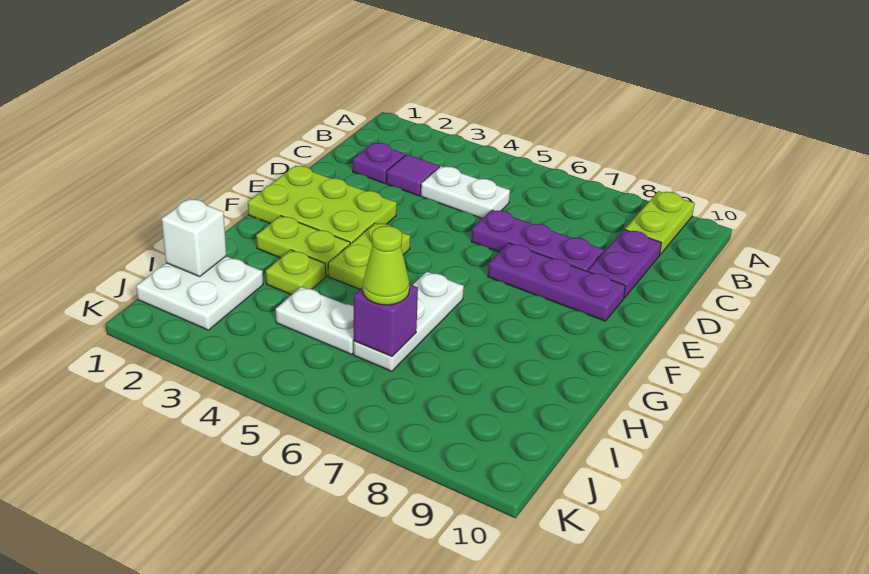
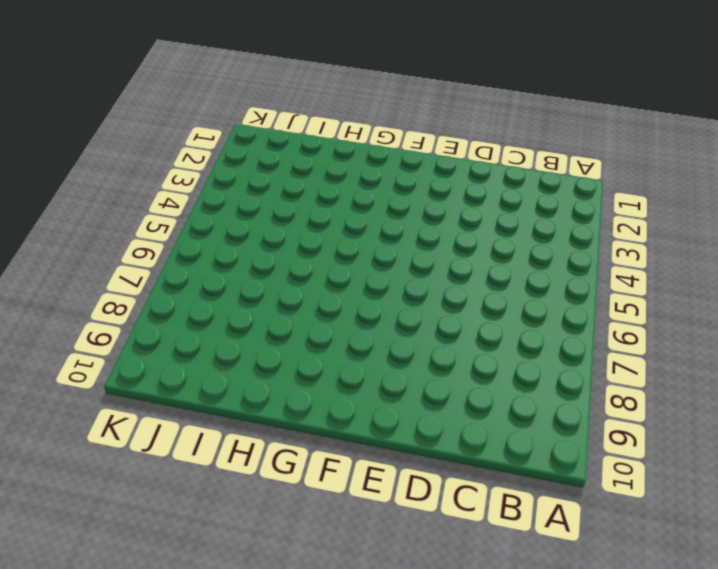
none -> lime plate A9:B9 level 1
none -> purple plate C2 level 1
none -> purple tile C3 level 1

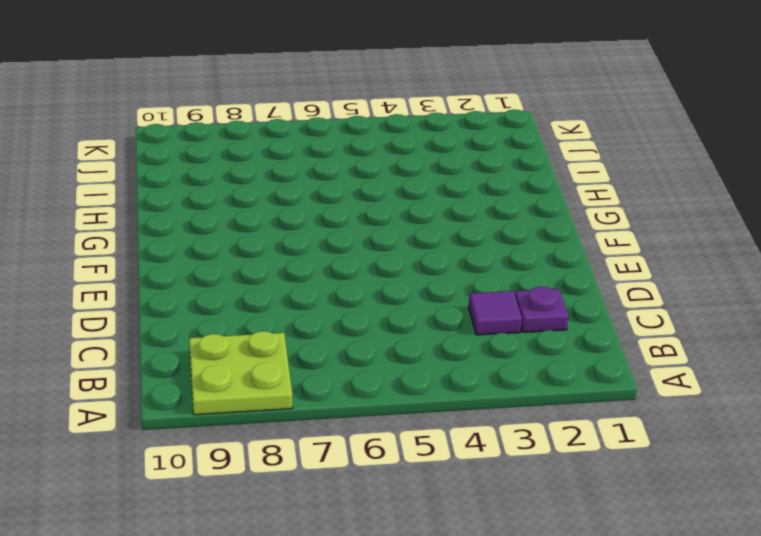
lime plate A8:B9 level 1 -> lime plate A9:B9 level 1
none -> white plate C4:C5 level 1
none -> purple plate C9:D9 level 1
none -> purple plate D6:D8 level 1

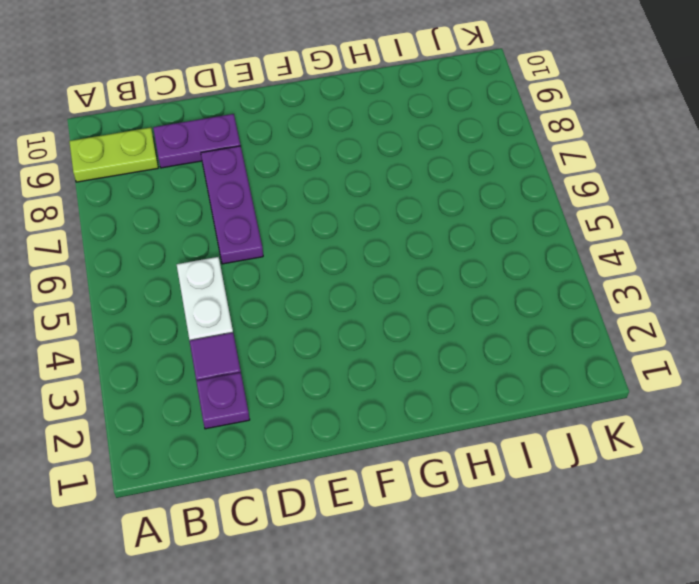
none -> lime plate E1:F3 level 1
none -> purple plate E7:E9 level 1
none -> lime plate F4:G4 level 1

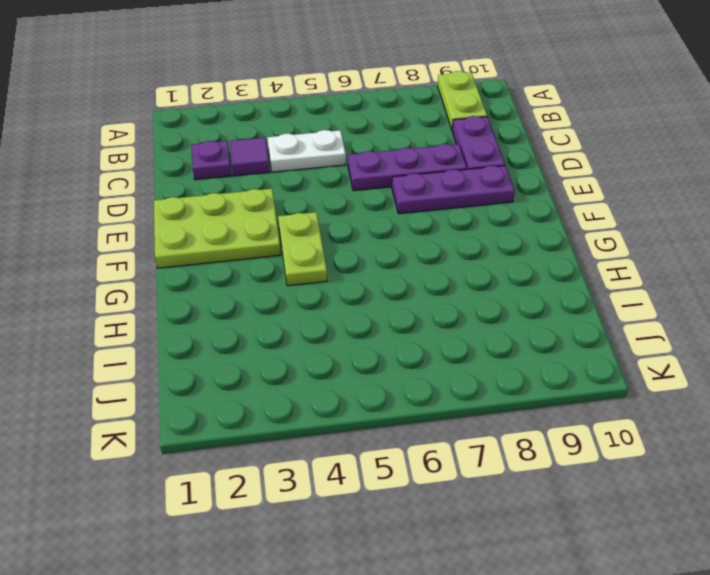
none -> lime plate G2:G3 level 1
none -> white plate G6:I6 level 1
none -> lime plate H3 level 1

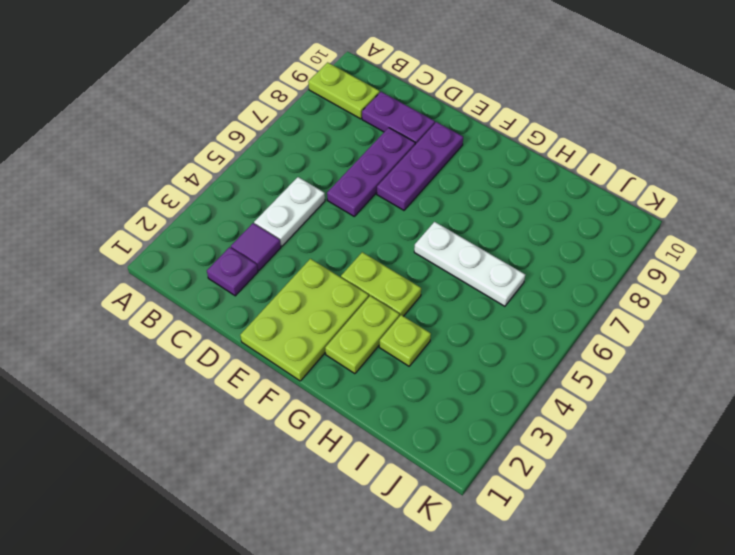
none -> white plate I1:J2 level 1
none -> white plate I4:I5 level 1
none -> white brick I1 level 2

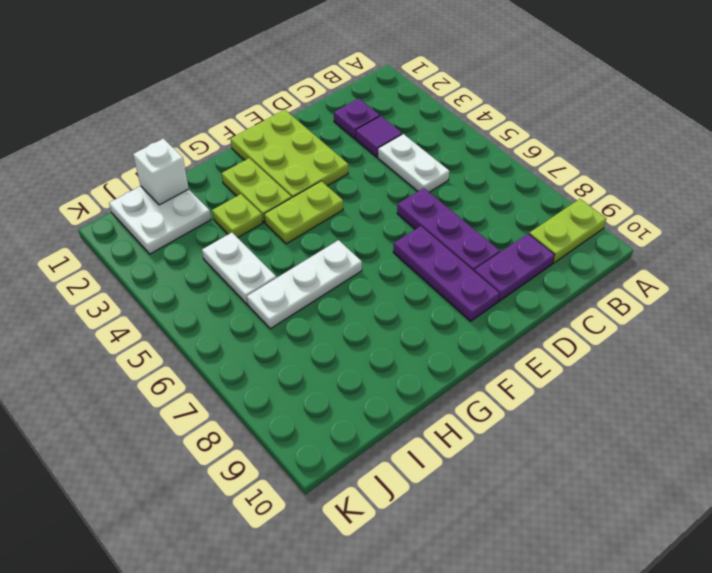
none -> purple brick I6 level 2
none -> lime cone I6 level 3

